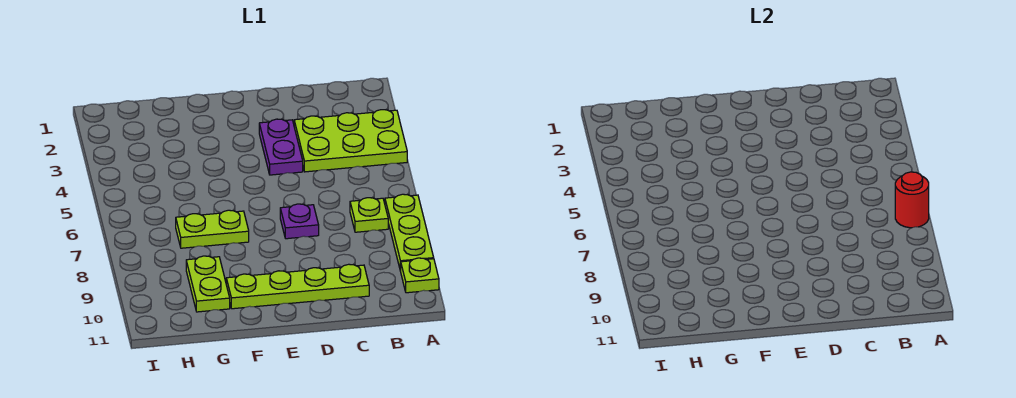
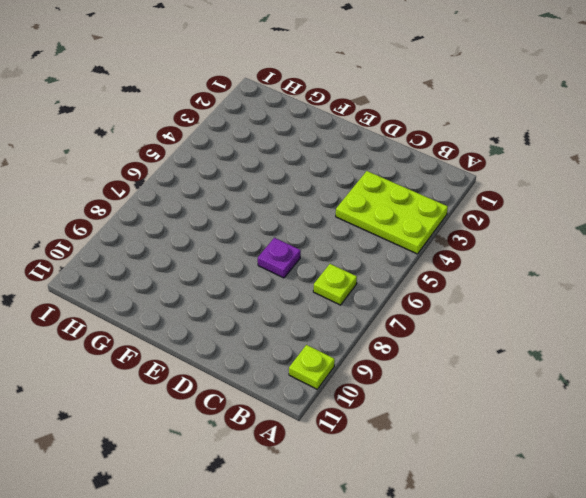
none -> lime plate A7:A9 level 1
none -> lime plate C10:F10 level 1

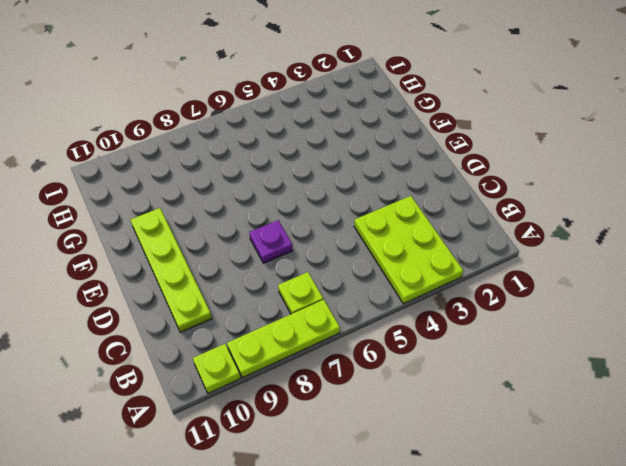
none -> purple plate D3:D4 level 1
none -> lime plate F7:G7 level 1

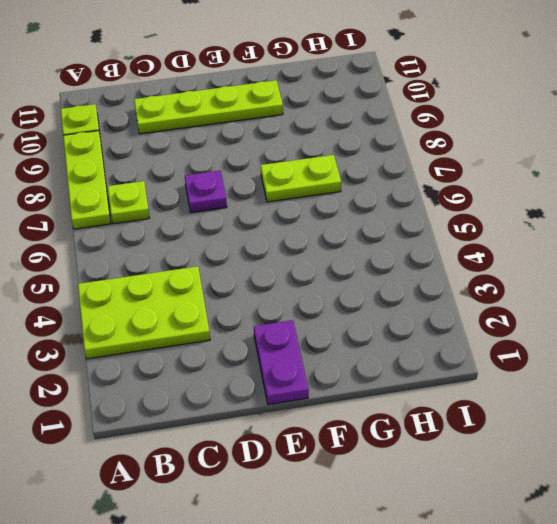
purple plate E1:E2 level 1 -> purple plate D3:D4 level 1
none -> lime plate G9:G10 level 1
none -> red round brick A7 level 2

